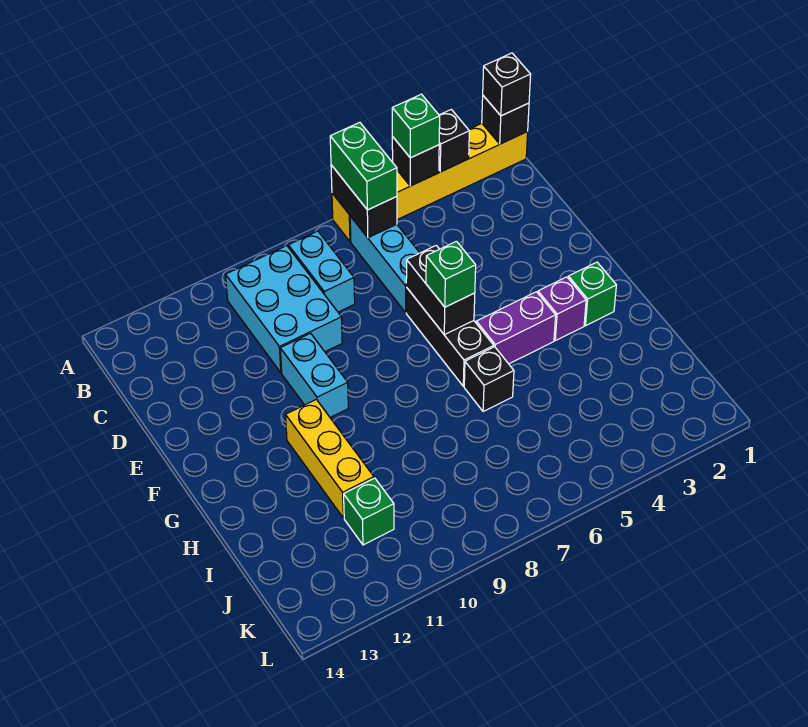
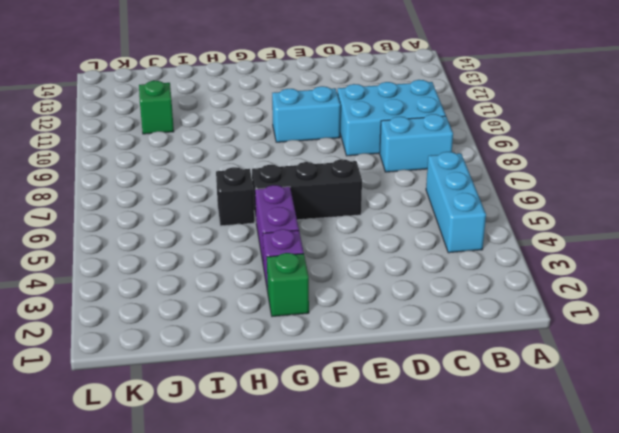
cyan brick B4:B6 level 1 -> cyan brick B6:D6 level 1
none -> yellow brick A1:A6 level 1
none -> yellow brick G11:I11 level 1
none -> black brick A1 level 2

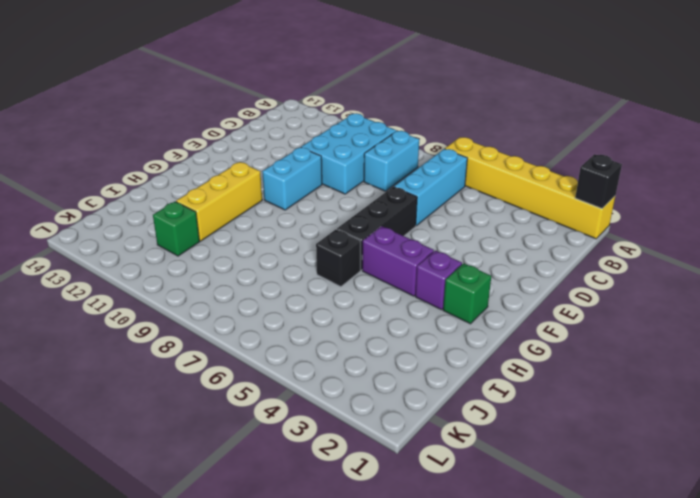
none -> black brick A3 level 2
none -> black brick A4 level 2
none -> black brick A6:B6 level 2

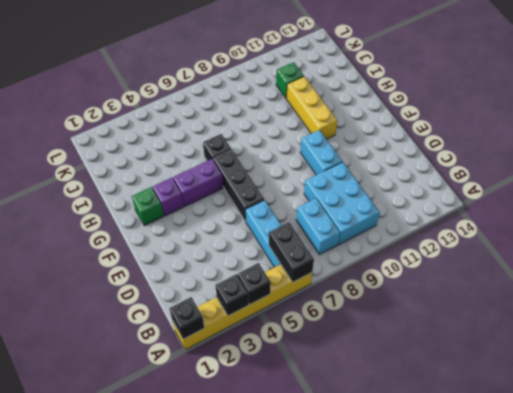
none -> black brick E6:F6 level 2
none -> black brick A1 level 3
none -> green brick A4 level 3

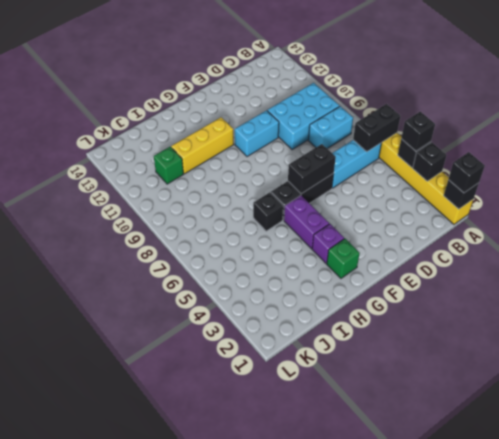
black brick A4 level 3 -> green brick A4 level 3
none -> green brick A6:B6 level 3
none -> green brick F6 level 3

